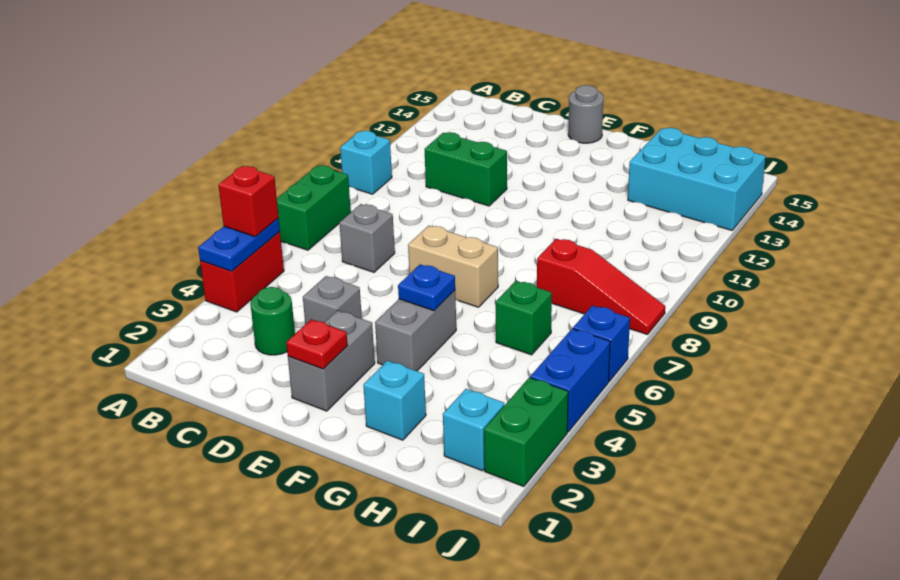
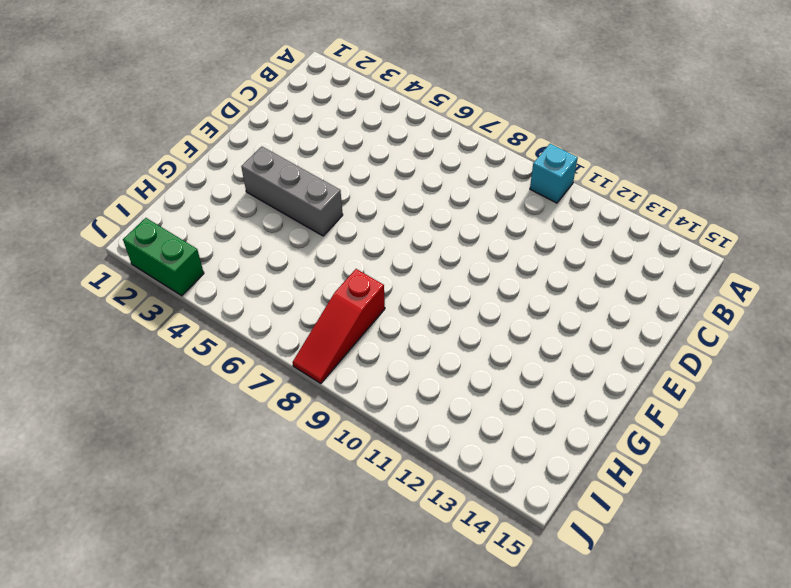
grey brick F3:F5 level 1 -> grey brick F4:F5 level 1
none -> red brick A4:A5 level 1
none -> green brick A7:A8 level 1
none -> green round brick C3 level 1

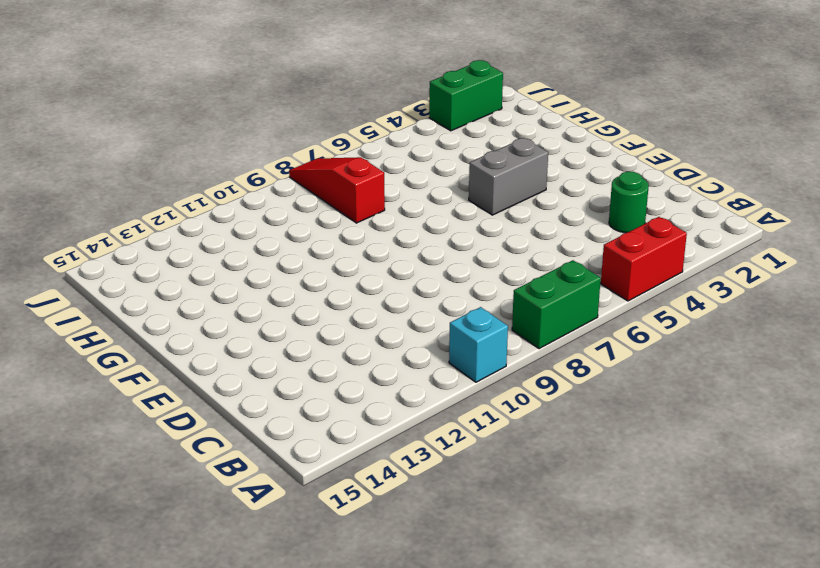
none -> grey brick C7 level 1
none -> green brick C11:D11 level 1
none -> grey brick D4 level 1

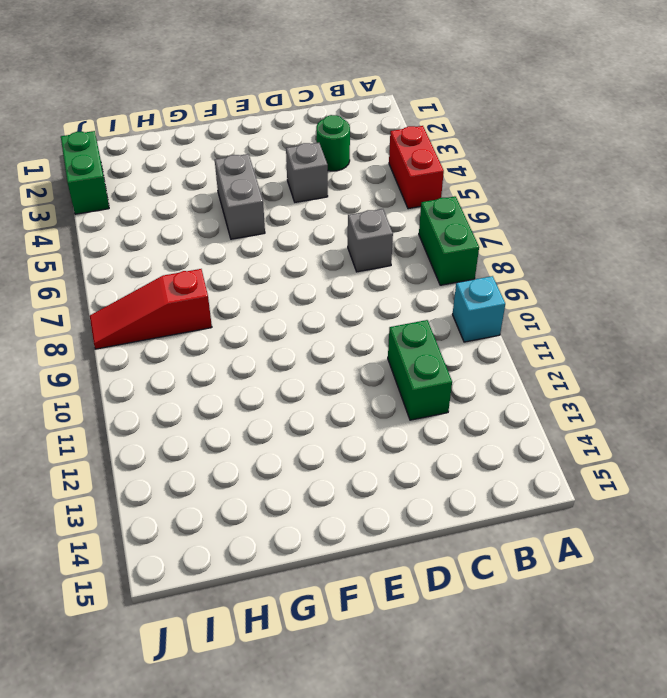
green brick C11:C12 level 1 -> green brick C11:D11 level 1
none -> grey brick E2:E3 level 1
none -> tan brick E7:F7 level 1
none -> grey round brick E15 level 1

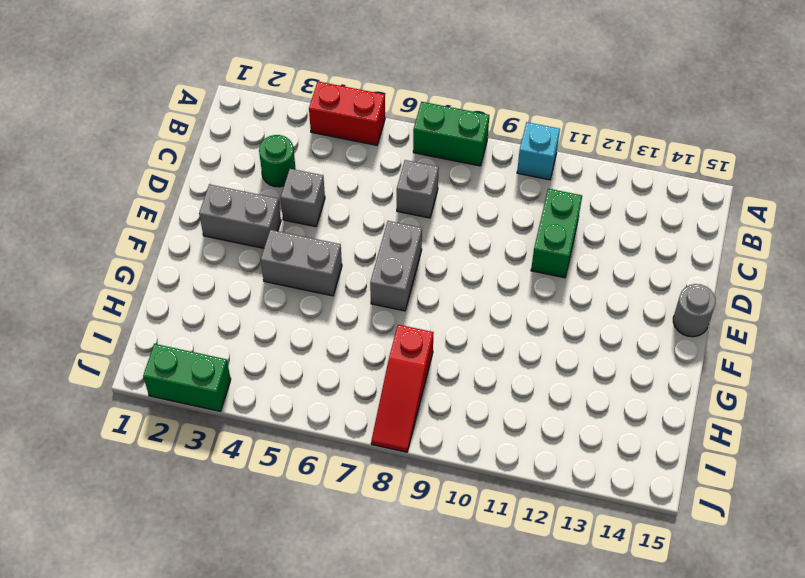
grey brick E7:F7 level 1 -> tan brick E7:F7 level 1
none -> cyan brick G2 level 1
none -> green brick H6 level 1
none -> cyan brick H13:J14 level 1

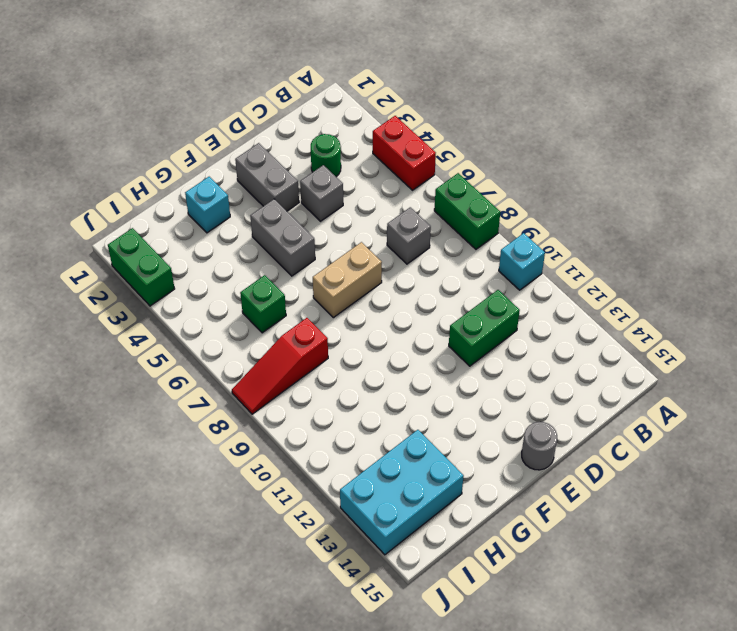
none -> cyan brick I2 level 1
none -> blue brick J4:J5 level 1
none -> blue brick J6 level 1

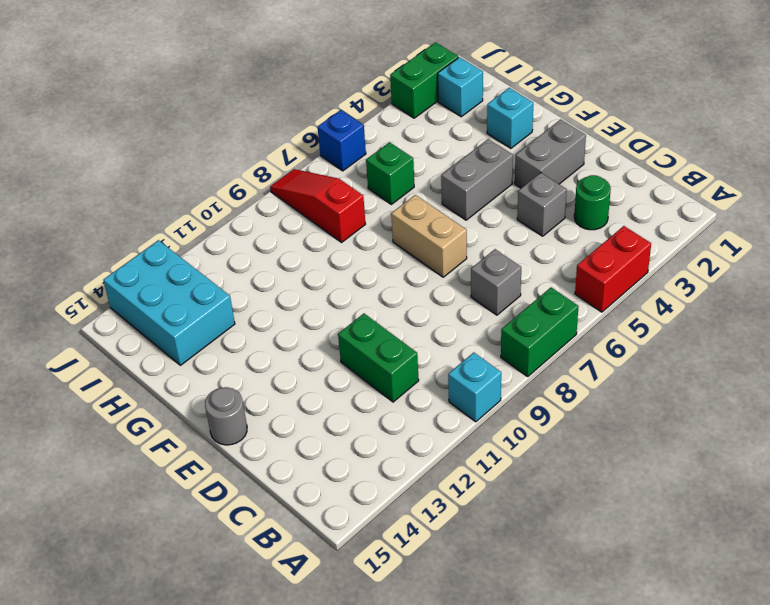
none -> blue brick J4:J5 level 1
none -> blue plate A4:A5 level 2
none -> red plate E2 level 2

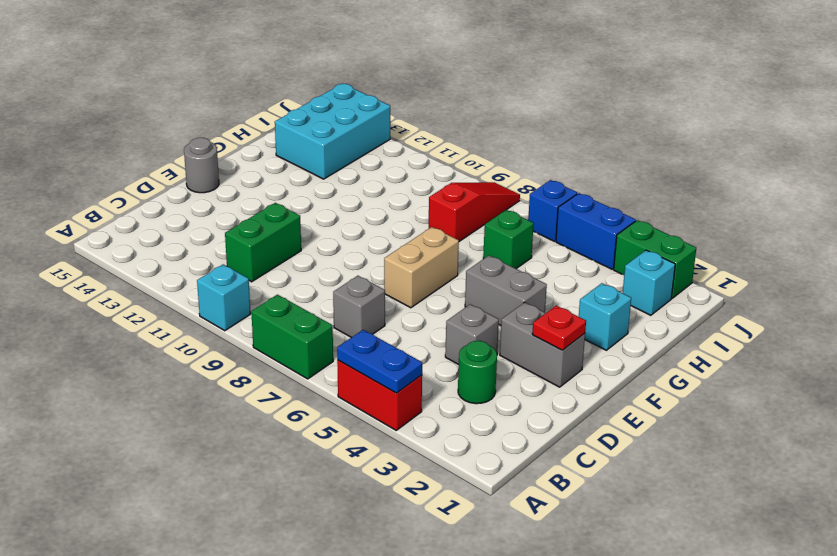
none -> blue plate F5 level 2
none -> red brick A5 level 3

